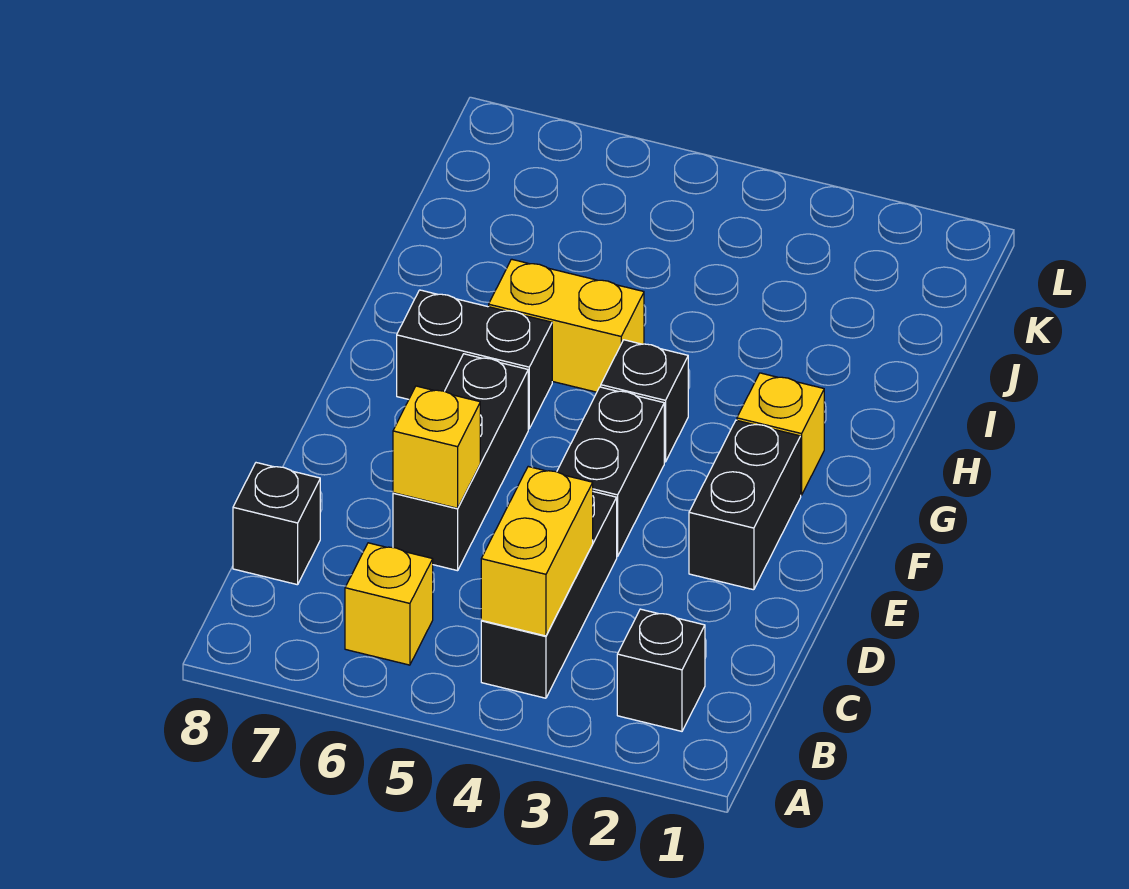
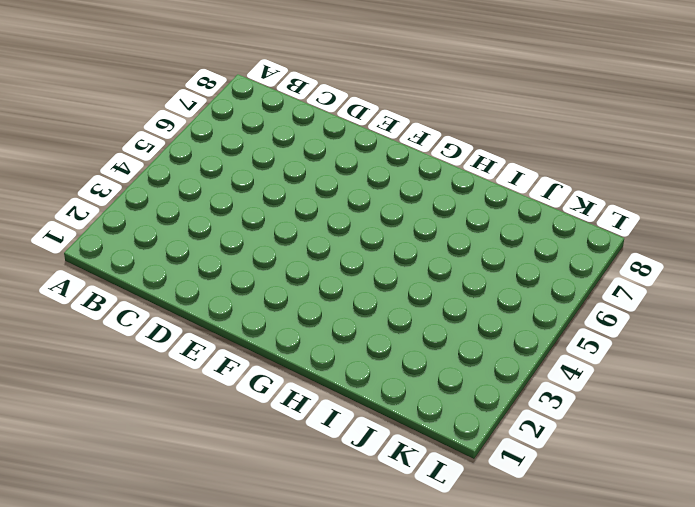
none -> black brick B2 level 1
none -> black brick B4:D4 level 1
none -> yellow brick B6 level 1

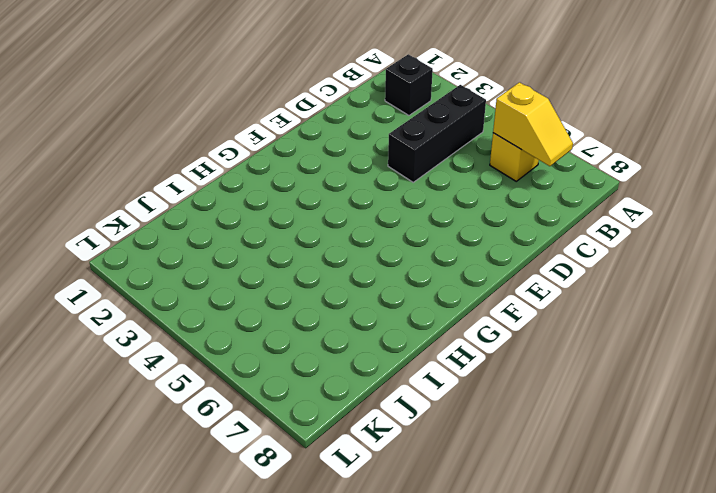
yellow slope B6:B7 level 2 top 6 -> none
none -> black brick C8 level 1
none -> black brick D6:F6 level 1
none -> black brick E2:F2 level 1

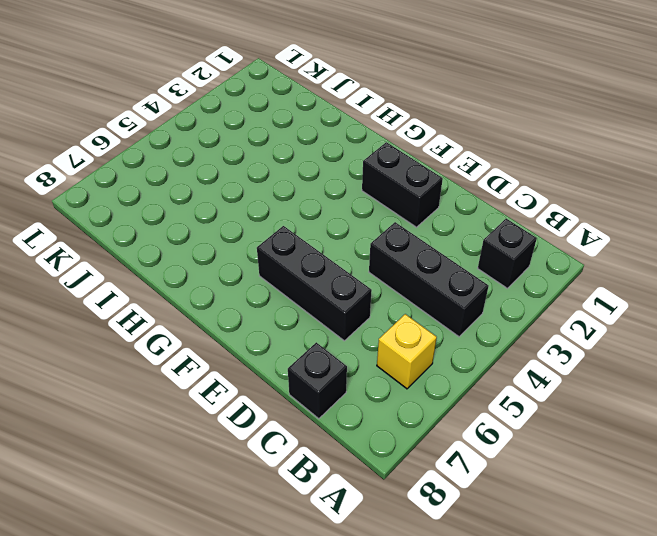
none -> black brick E4:F4 level 1
none -> yellow brick G2 level 1
none -> black brick G4 level 1

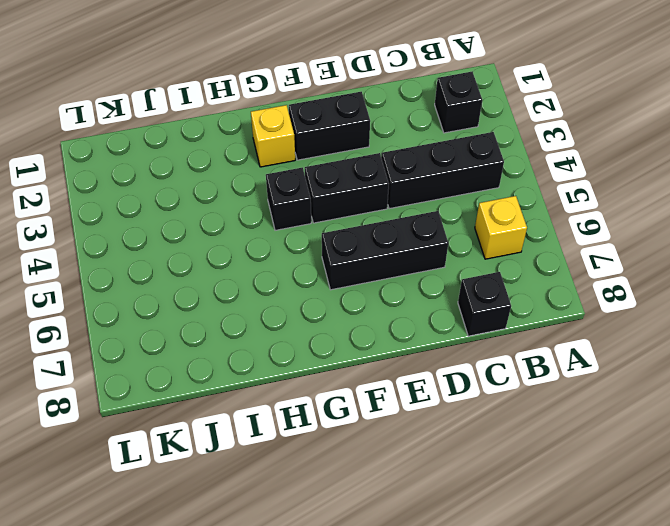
none -> black brick G6:G7 level 1
none -> yellow brick H5:H6 level 1
none -> yellow brick B4:C4 level 2

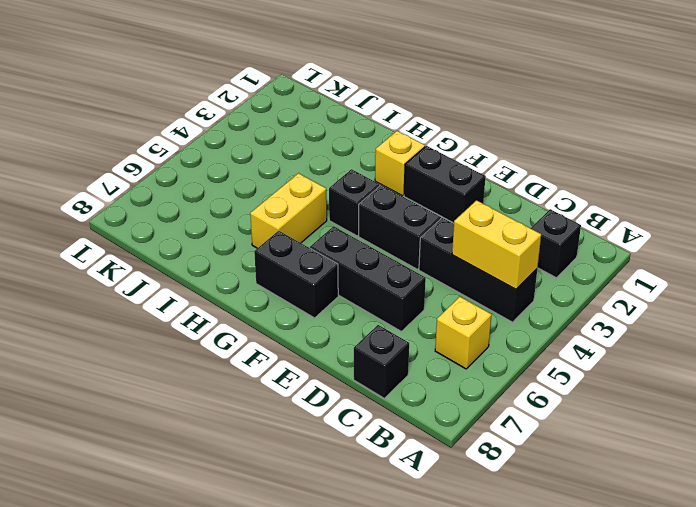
black brick F7:G7 level 1 -> black brick G6:G7 level 1
none -> yellow brick D6 level 2

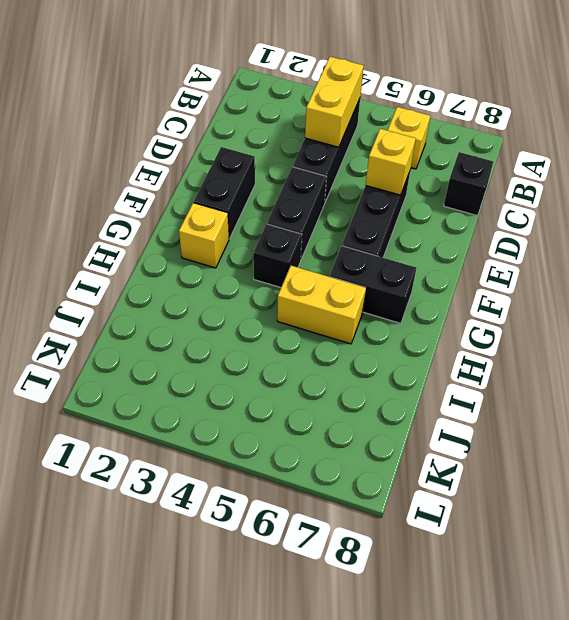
none -> black brick B2 level 1

